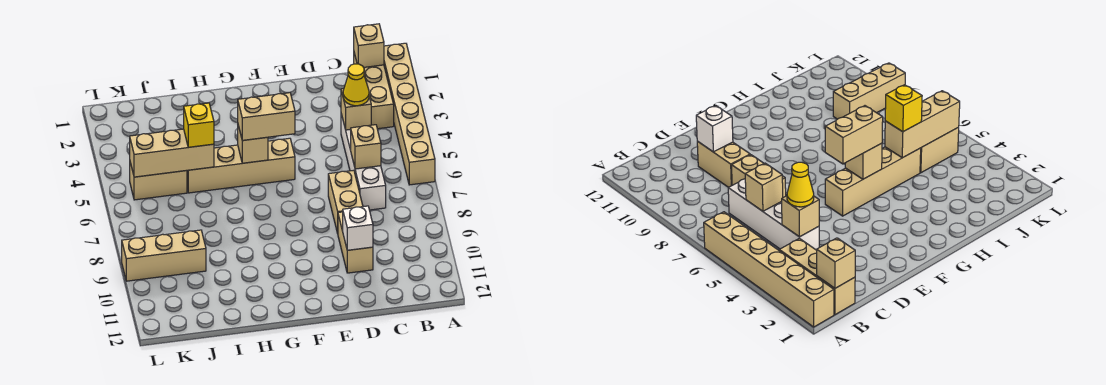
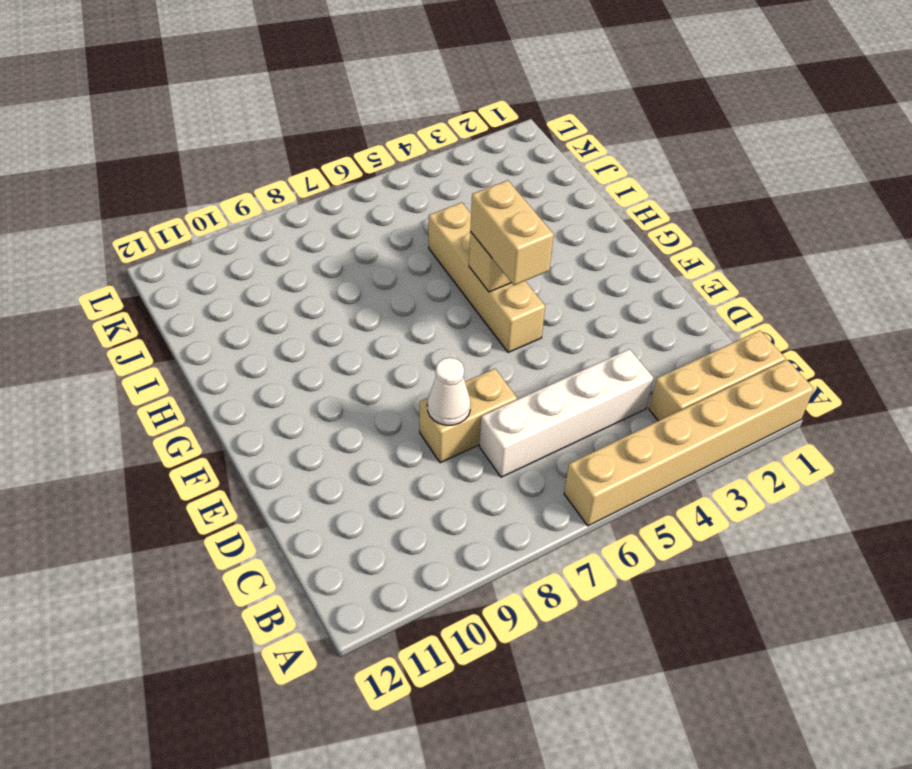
white cone D8 level 2 -> none
none -> tan brick D9:D10 level 1
none -> tan brick J5:K5 level 1
none -> tan brick J9:L9 level 1

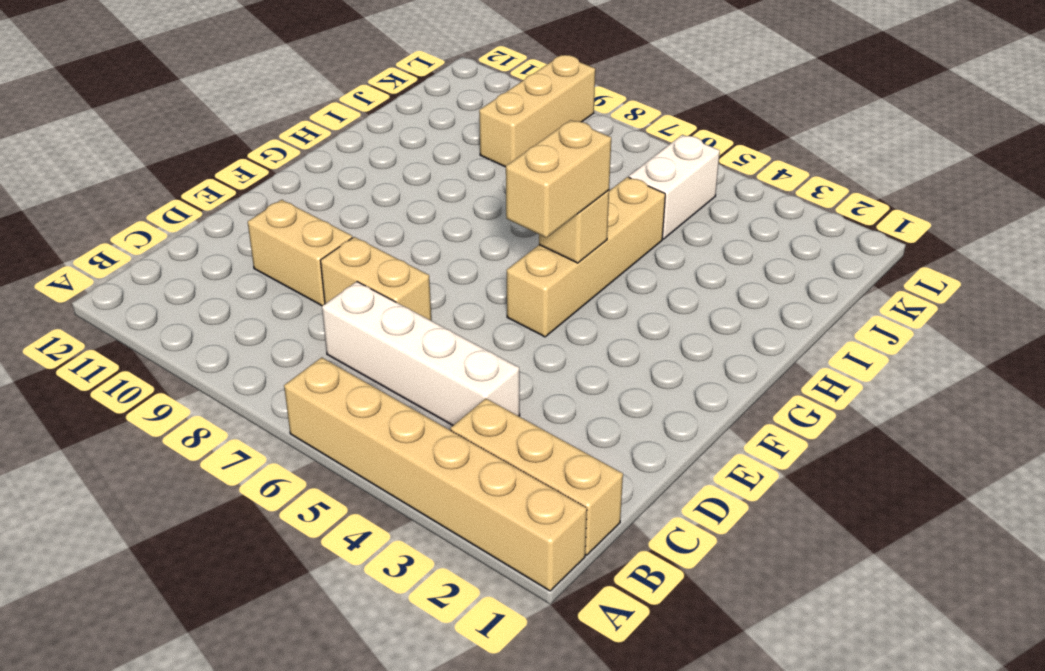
white brick J5:K5 level 1 -> tan brick J5:K5 level 1
none -> tan brick B1 level 2
none -> tan brick C4 level 2
none -> tan brick C6 level 2

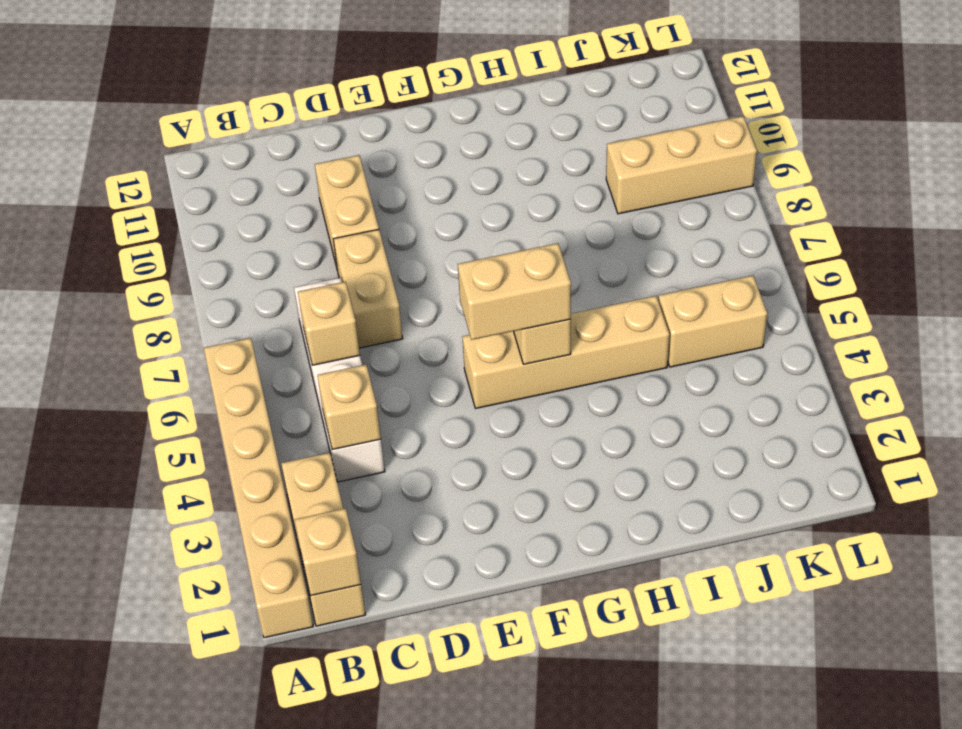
none -> white brick D10 level 2
none -> tan brick I5:K5 level 2
none -> yellow cone C4 level 3

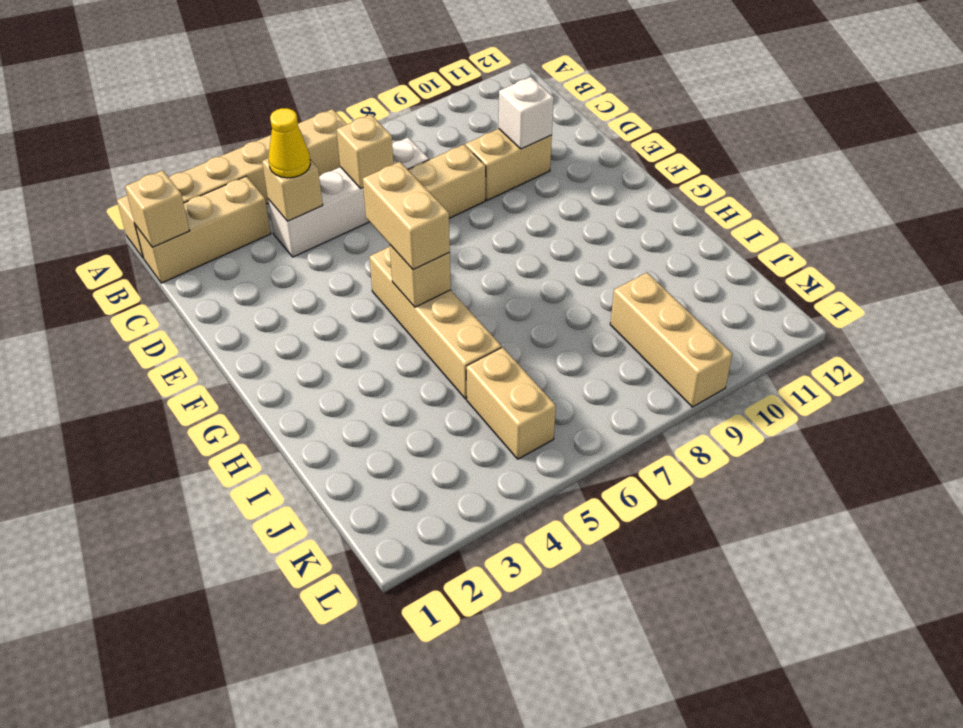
none -> tan brick I5:K5 level 2
none -> yellow brick I5 level 3

